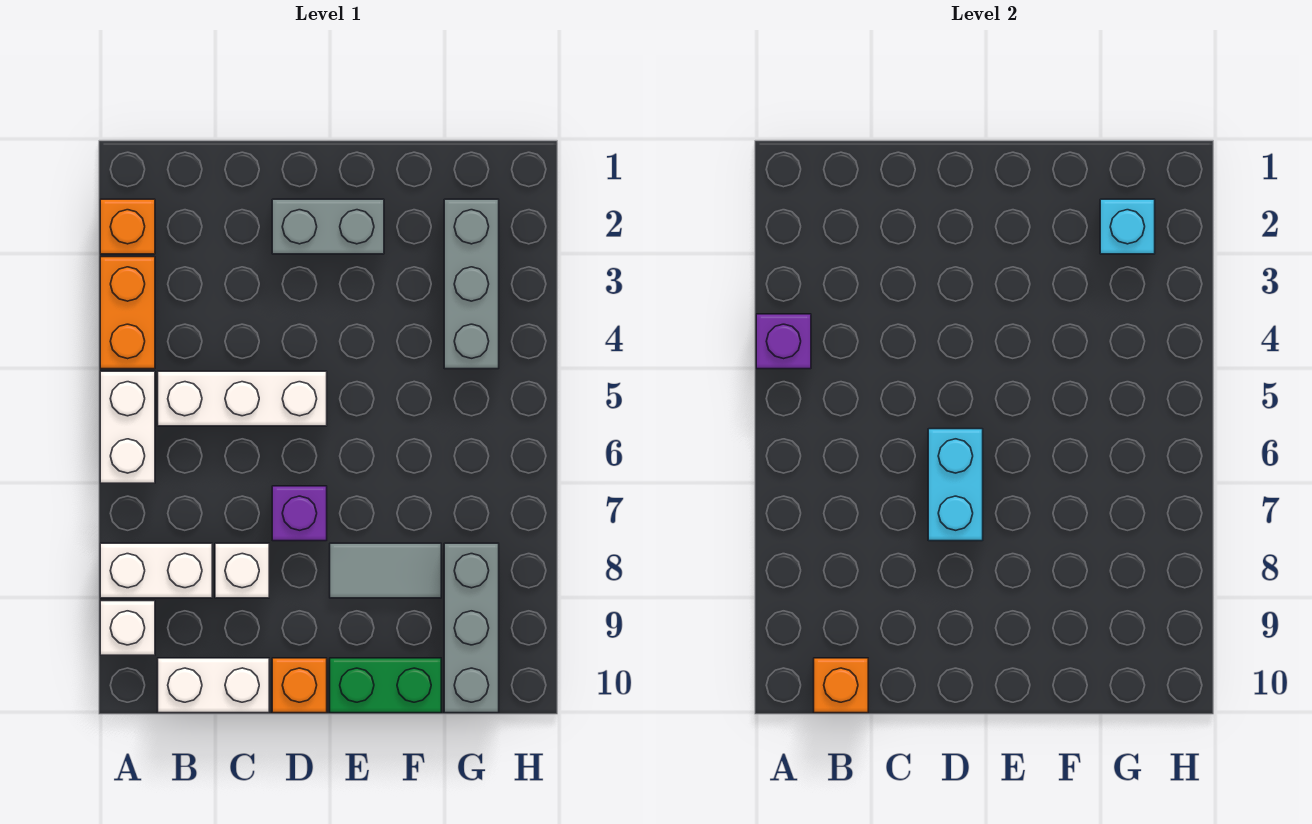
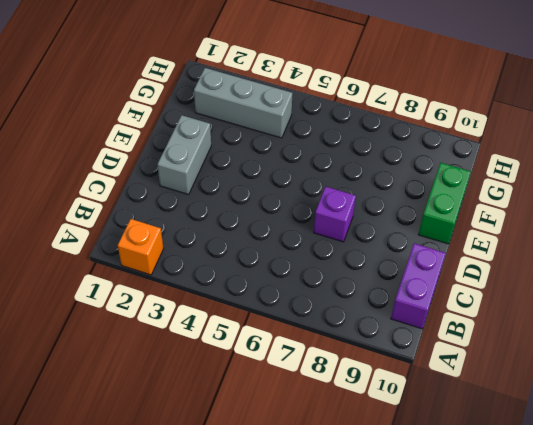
purple brick B10:C10 level 1 -> white brick B10:C10 level 1
none -> orange brick A3:A4 level 1
none -> white brick A5:A6 level 1
none -> white brick A8:B8 level 1

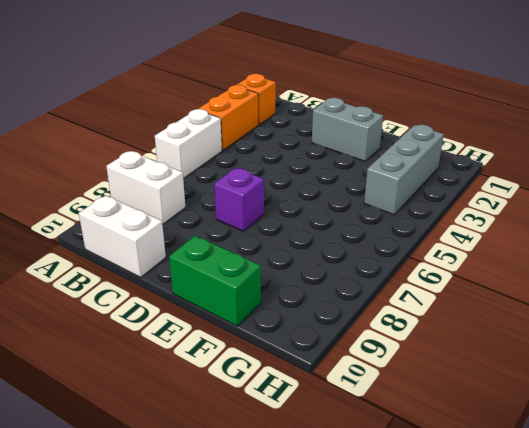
none -> white brick A9 level 1
none -> white brick B5:D5 level 1
none -> white brick C8 level 1

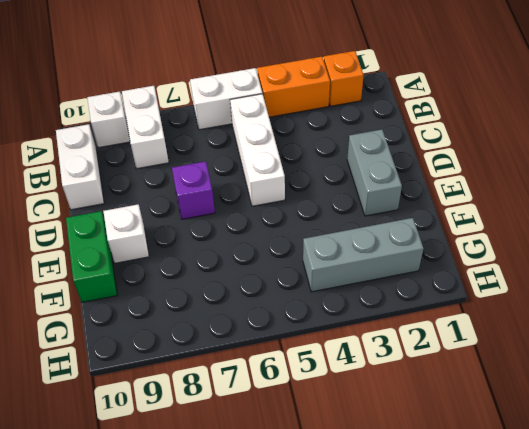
white brick E9 level 1 -> white brick C8 level 1
none -> orange brick D10 level 1
none -> grey tile E8:F8 level 1
none -> grey brick G8:G10 level 1

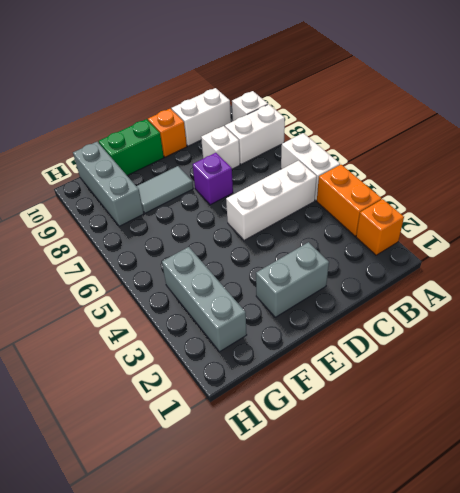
none -> purple brick A4 level 2
none -> orange brick B10 level 2
none -> cyan brick D6:D7 level 2

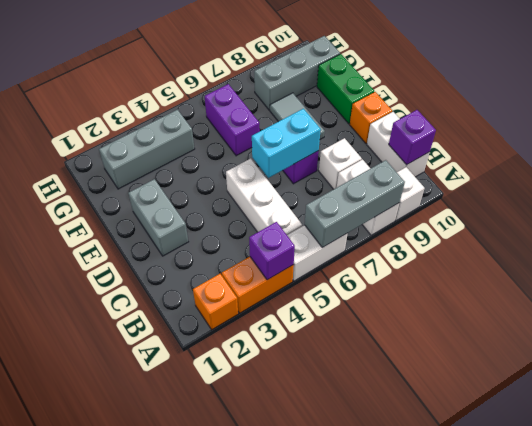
grey brick A6:A8 level 2 -> none
purple brick B10 level 2 -> orange brick B10 level 2
purple brick F6:G6 level 1 -> none
none -> cyan brick G2 level 2

